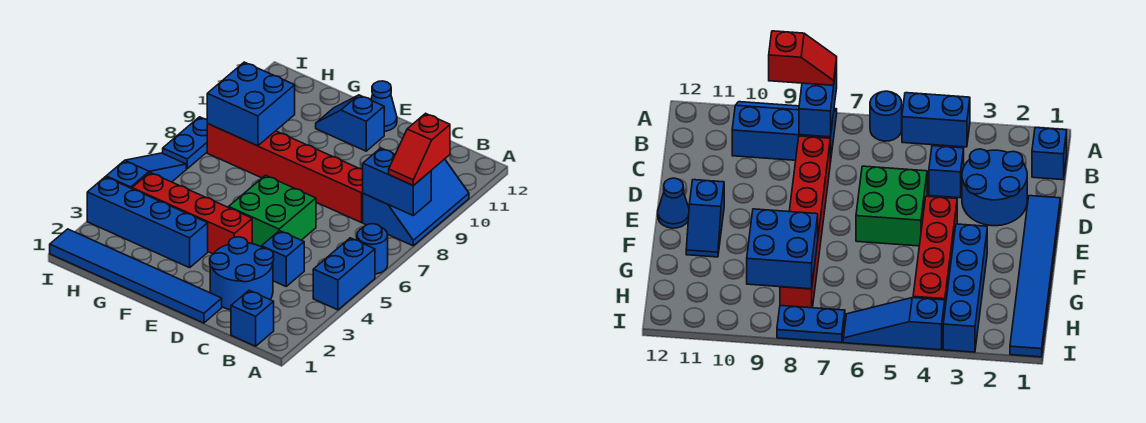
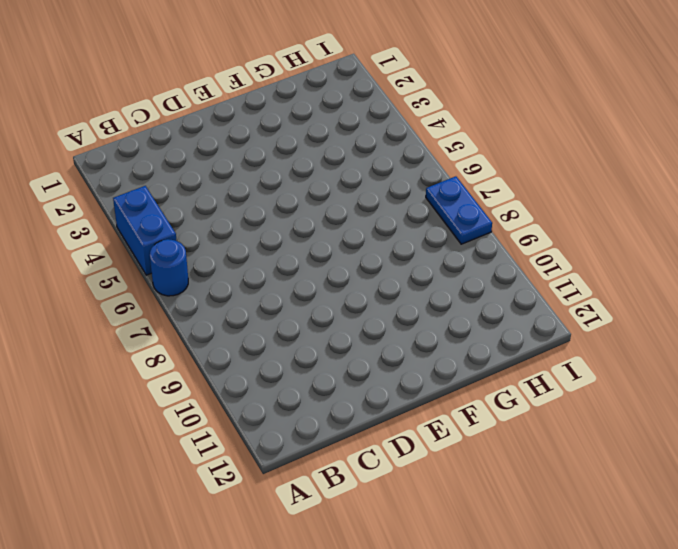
none -> blue slope A8:B10 level 1 top B
none -> blue brick B1 level 1
none -> blue round brick C2:D3 level 1

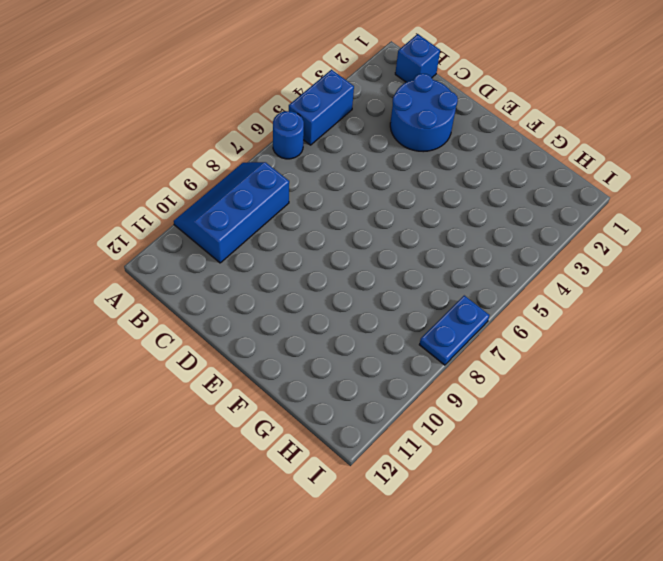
none -> blue brick C4 level 1
none -> red brick C8:H8 level 1
none -> blue tile D1:I1 level 1

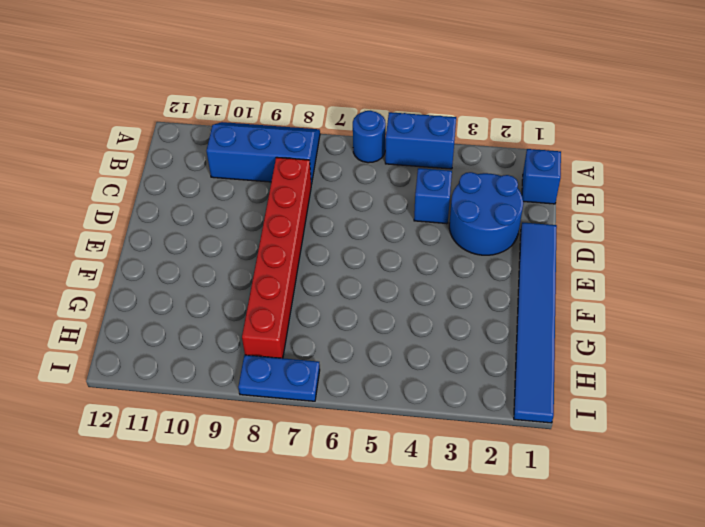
none -> green brick D5:E6 level 1
none -> red brick E4:H4 level 1
none -> blue slope E11:F11 level 1 top E

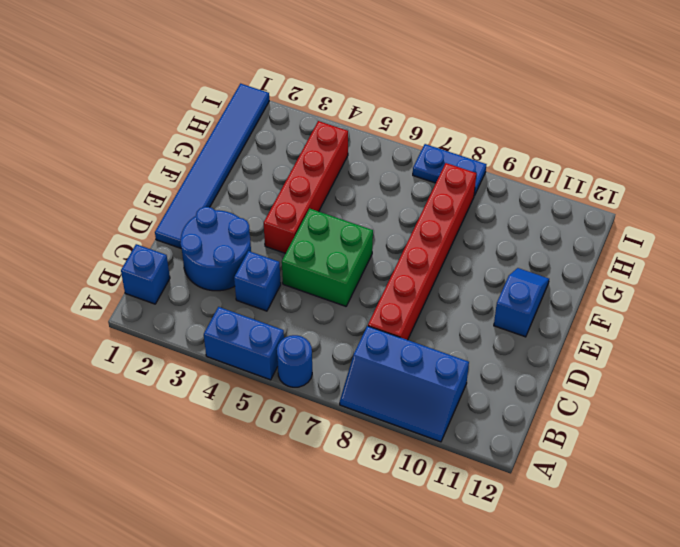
none -> blue cone E12 level 1
none -> blue brick F3:I3 level 1
none -> blue slope I4:I6 level 1 top 4

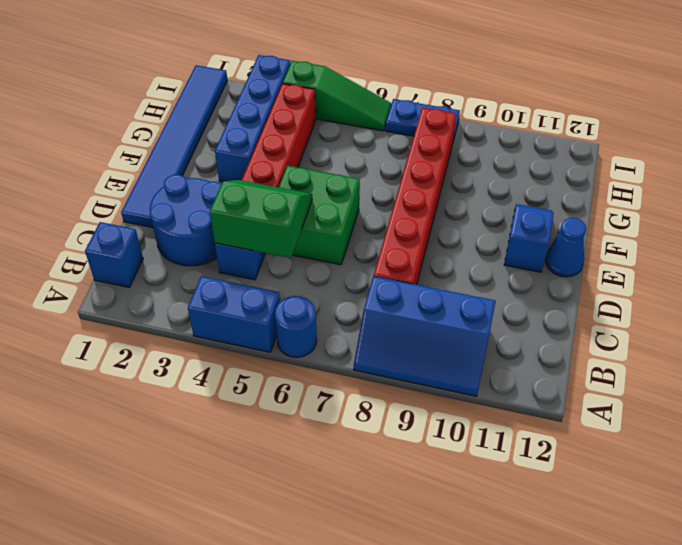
green slope C4:D5 level 2 top C -> none
green slope I4:I6 level 1 top 4 -> blue slope I4:I6 level 1 top 4
none -> blue brick A8:B8 level 2
none -> blue brick G8:H9 level 2
none -> red slope A8:A9 level 3 top 9

